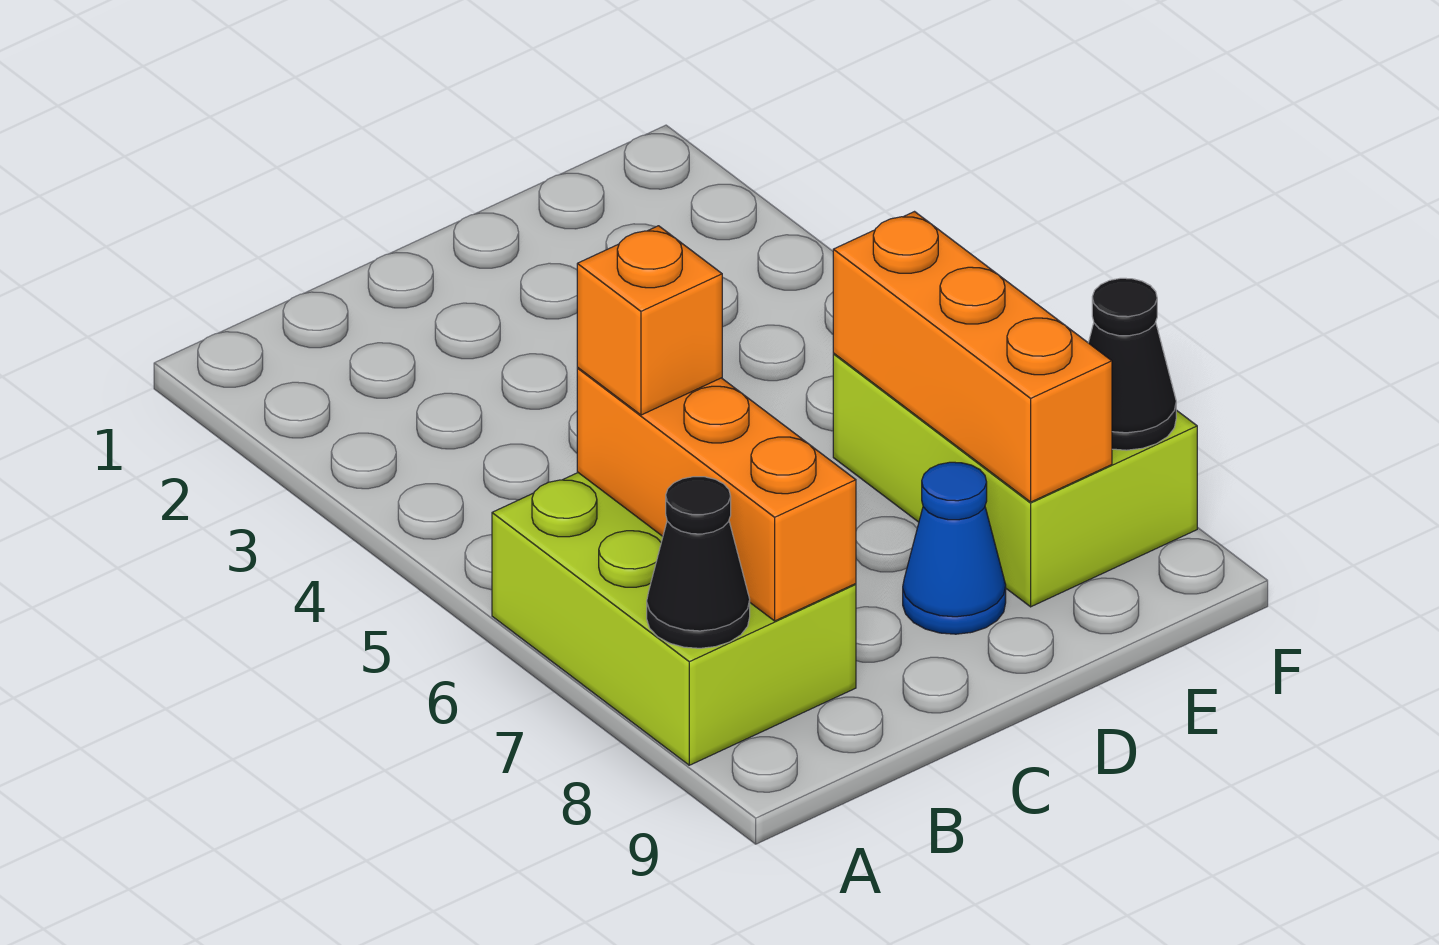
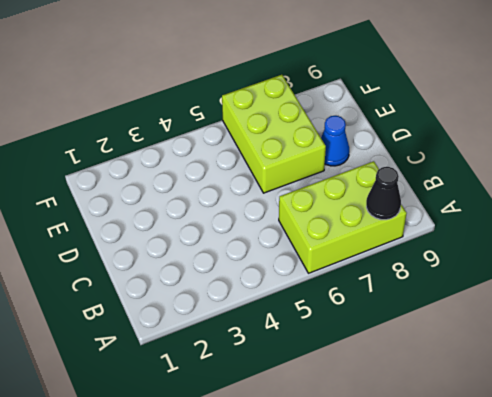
lime brick D6:F7 level 1 -> lime brick E6:F8 level 1
none -> orange brick B6:B8 level 2
none -> orange brick E6:E8 level 2

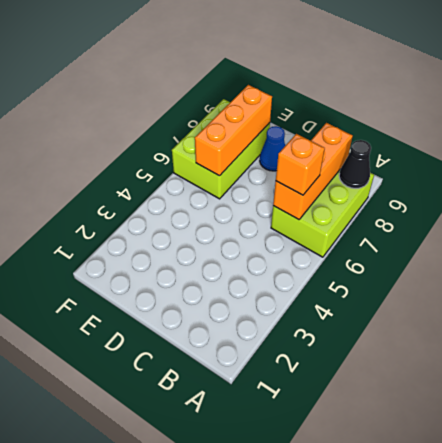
none -> black cone F8 level 2

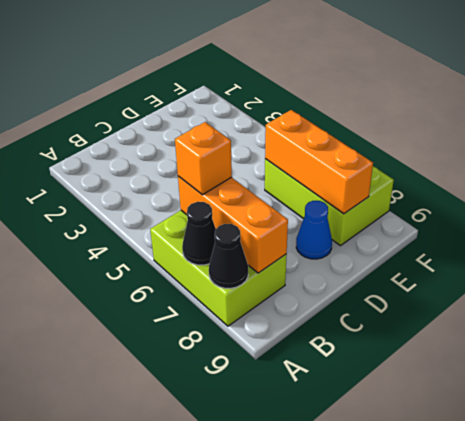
black cone A7 level 2 -> black cone F8 level 2

